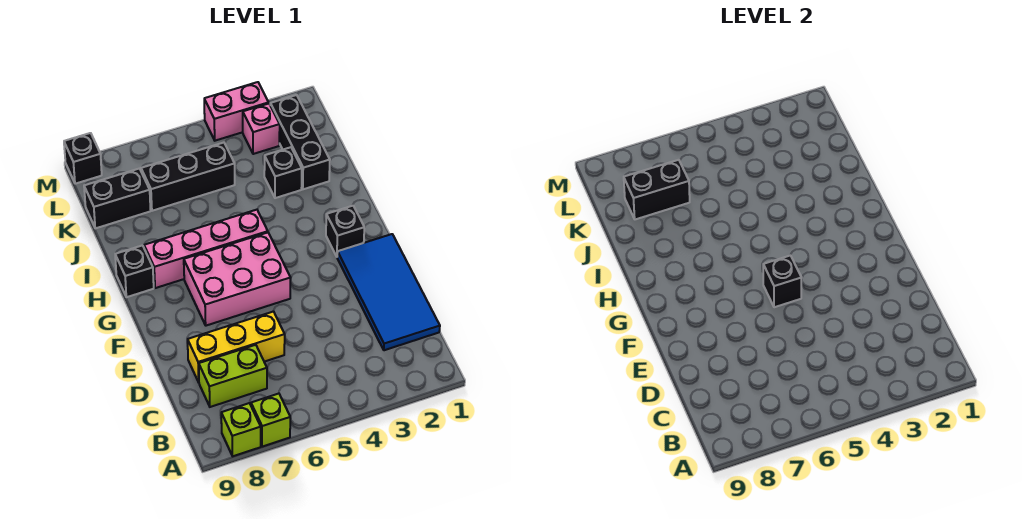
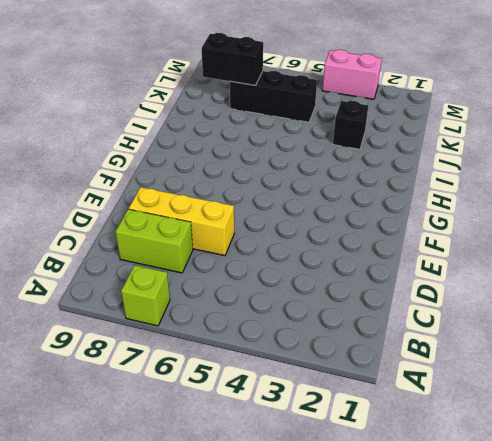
none -> lime brick A8 level 1
none -> blue tile C1:F2 level 1
none -> pink brick F5:G7 level 1

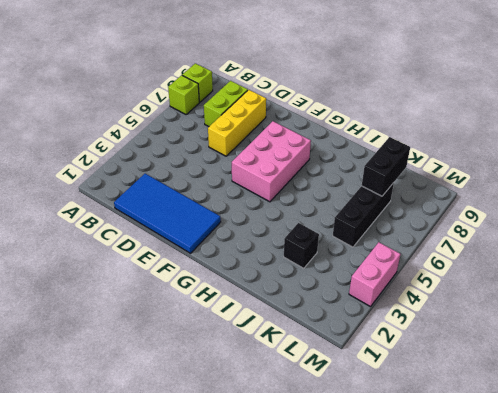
none -> black brick G2 level 1
none -> pink brick H5:H8 level 1
none -> black brick H9 level 1

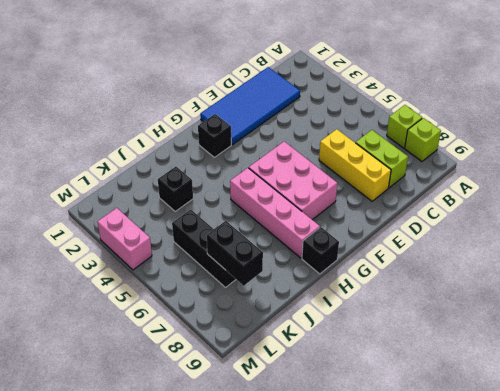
none -> black brick J2:L2 level 1
none -> black brick K8:K9 level 1
none -> pink brick L3 level 1

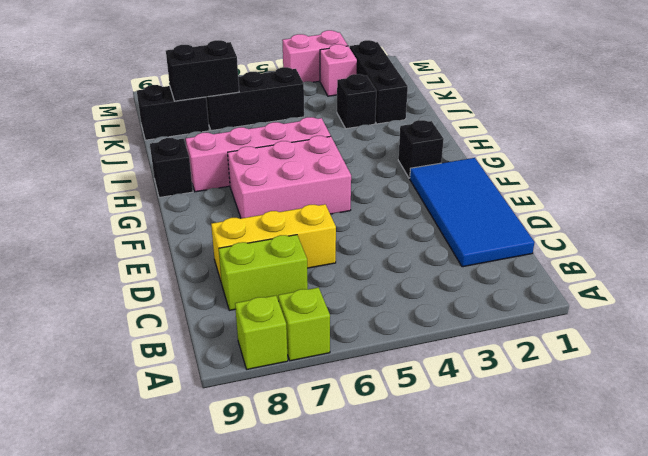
none -> black brick M9 level 1
none -> black brick F5 level 2

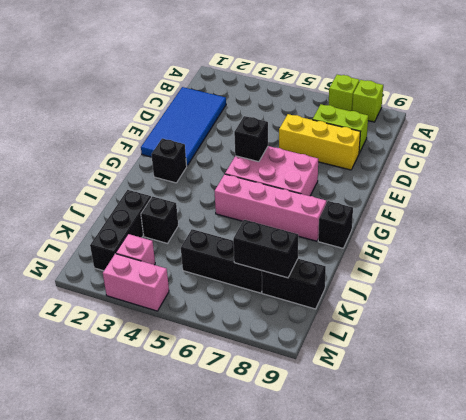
none -> black brick M9 level 1

